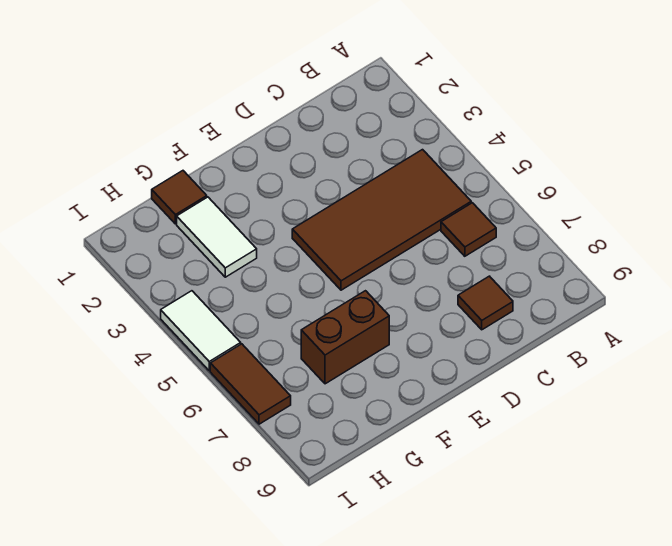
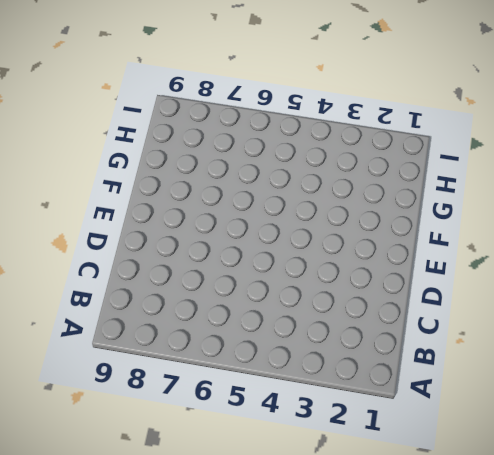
none -> brown tile B4:E5 level 1
none -> brown tile B6 level 1

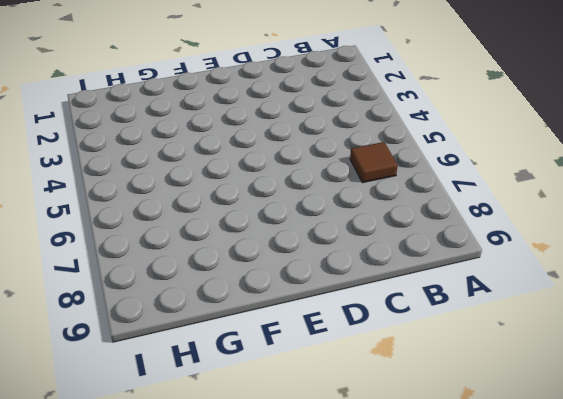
none -> brown tile B4:E5 level 1
none -> brown tile C8 level 1

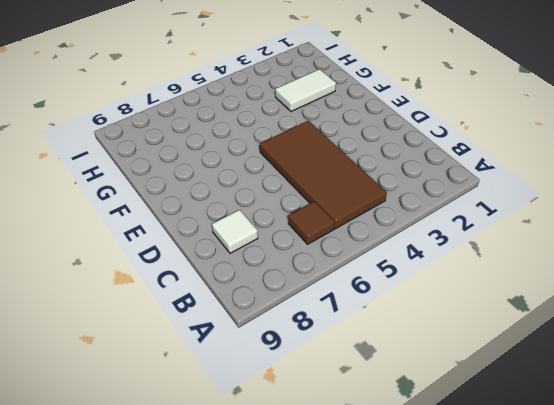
white tile C8 level 1 -> brown tile C8 level 1
none -> brown brick F7:G7 level 1
none -> brown tile G1 level 1

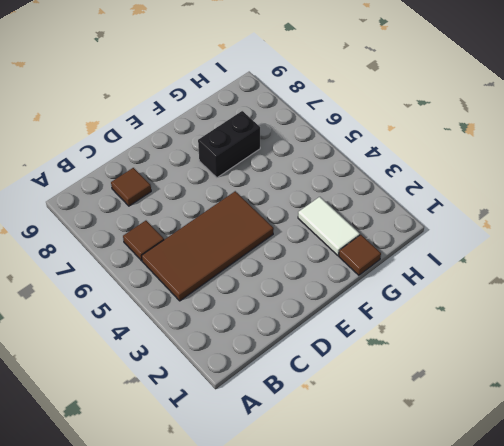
black brick F7:G7 level 1 -> brown brick F7:G7 level 1
none -> white tile I4:I5 level 1
none -> brown tile I6:I7 level 1

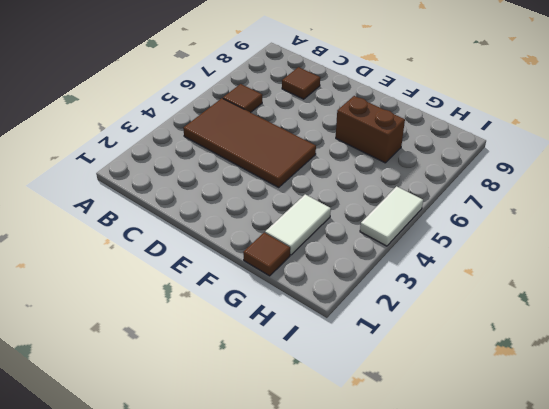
none -> brown tile I6:I7 level 1

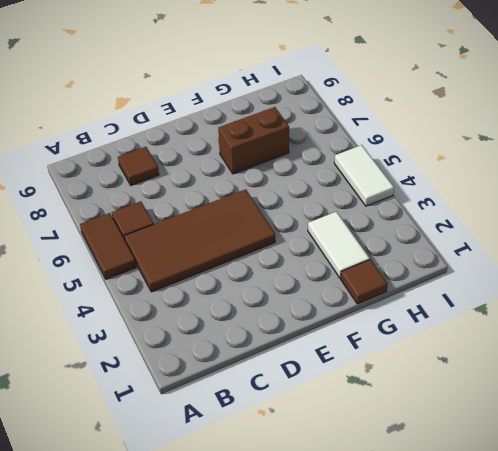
brown tile A5:A6 level 1 -> brown tile I6:I7 level 1

